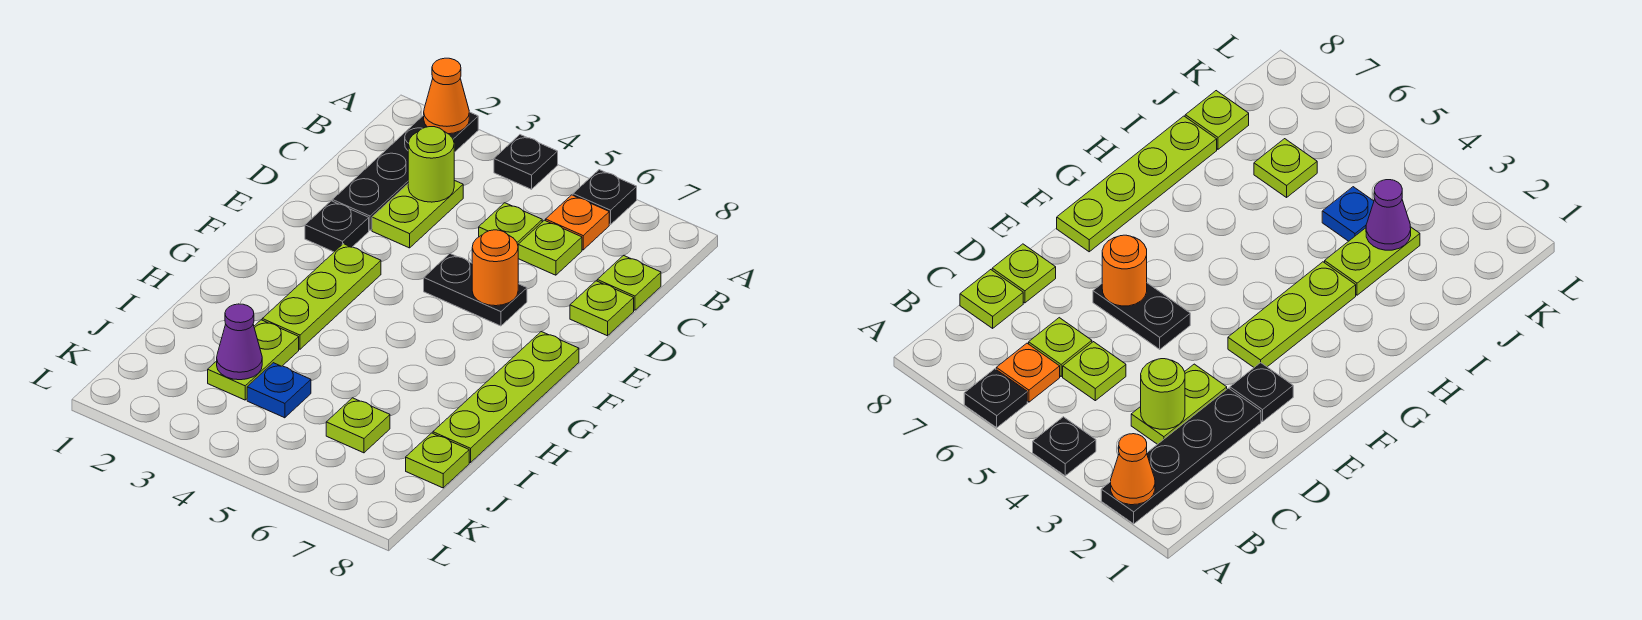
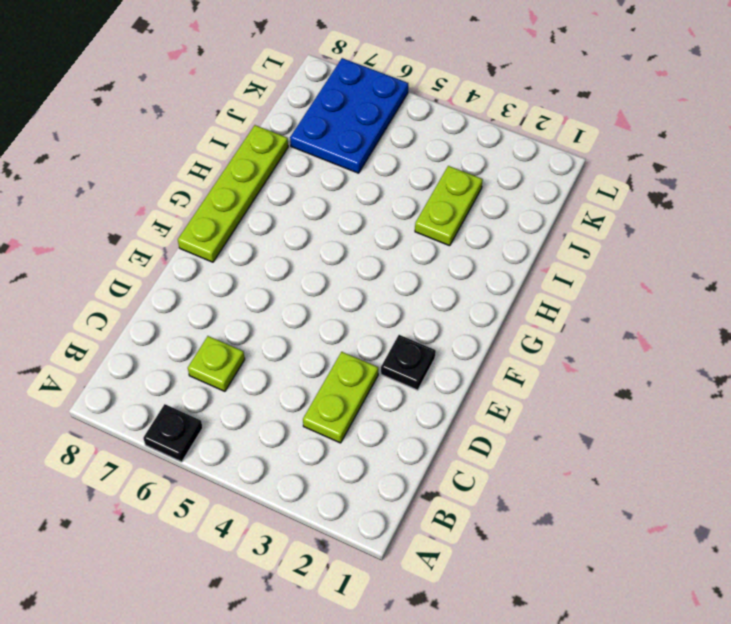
blue plate J6:L7 level 1 -> lime plate J6 level 1
none -> black plate A2:D2 level 1
none -> black plate A4 level 1
none -> orange plate B6 level 1

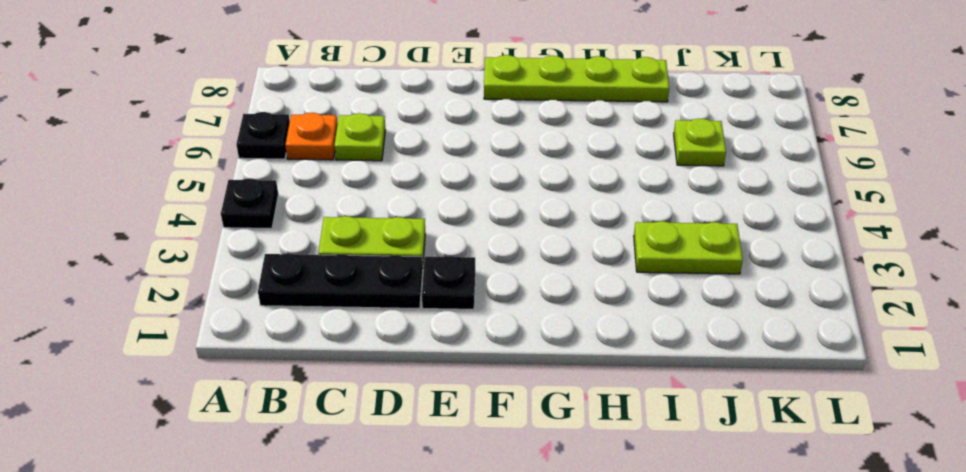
black plate B2:D2 level 1 -> black plate A2:D2 level 1
none -> lime plate C5 level 1
none -> lime plate C8 level 1
none -> lime plate D8 level 1

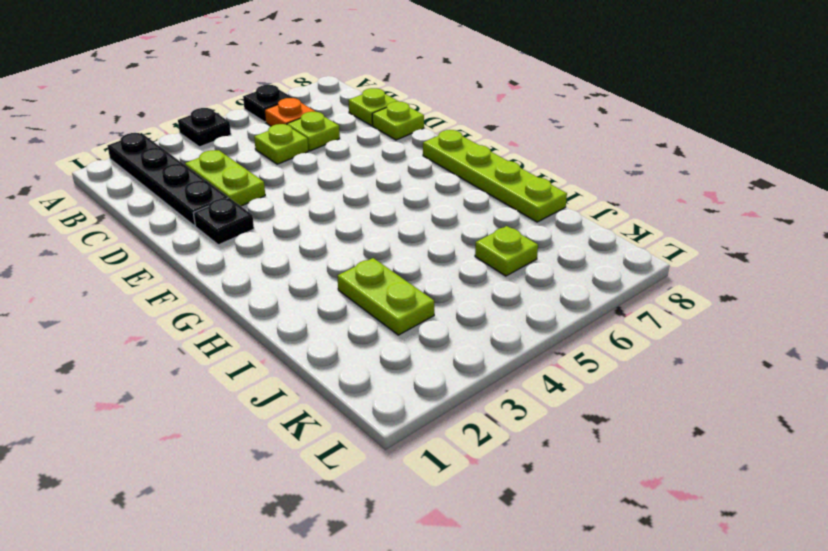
none -> black plate E5:E6 level 1
none -> lime plate F3:H3 level 1
none -> blue plate J4 level 1

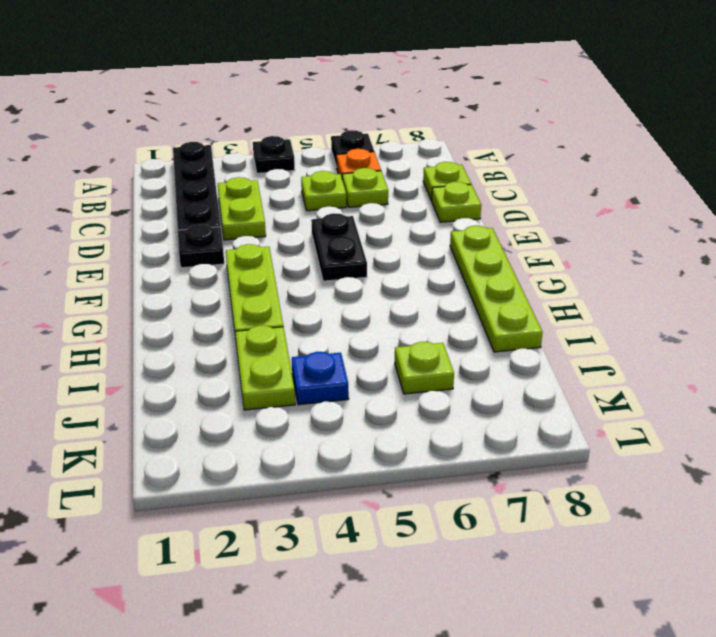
black plate E5:F5 level 1 -> black plate E5:E6 level 1
none -> lime plate J8 level 1
none -> orange cone A2 level 2
none -> lime round brick C3 level 2

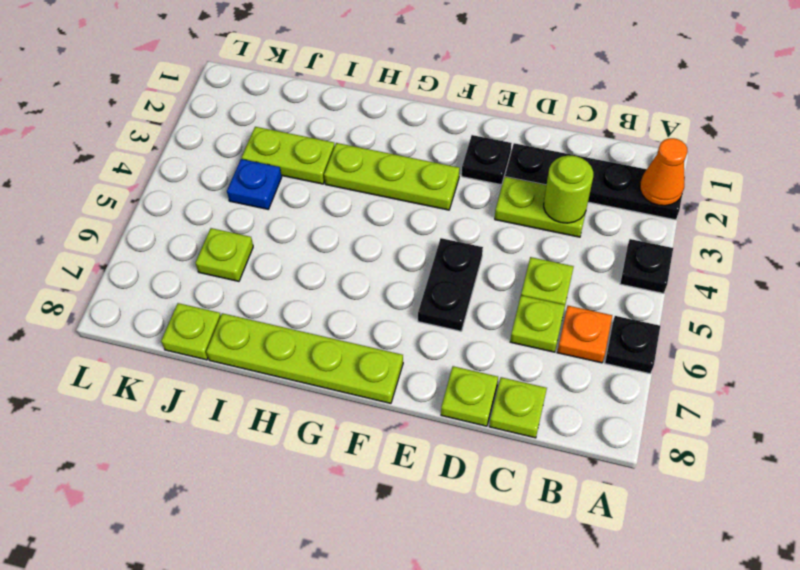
none -> orange round brick E6 level 2
none -> purple cone J3 level 2

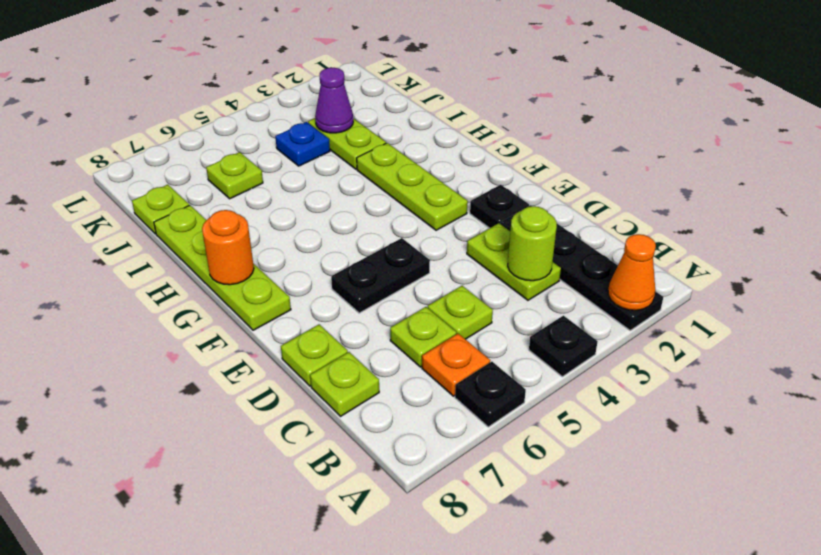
orange round brick G8 level 2 -> orange round brick E6 level 2

